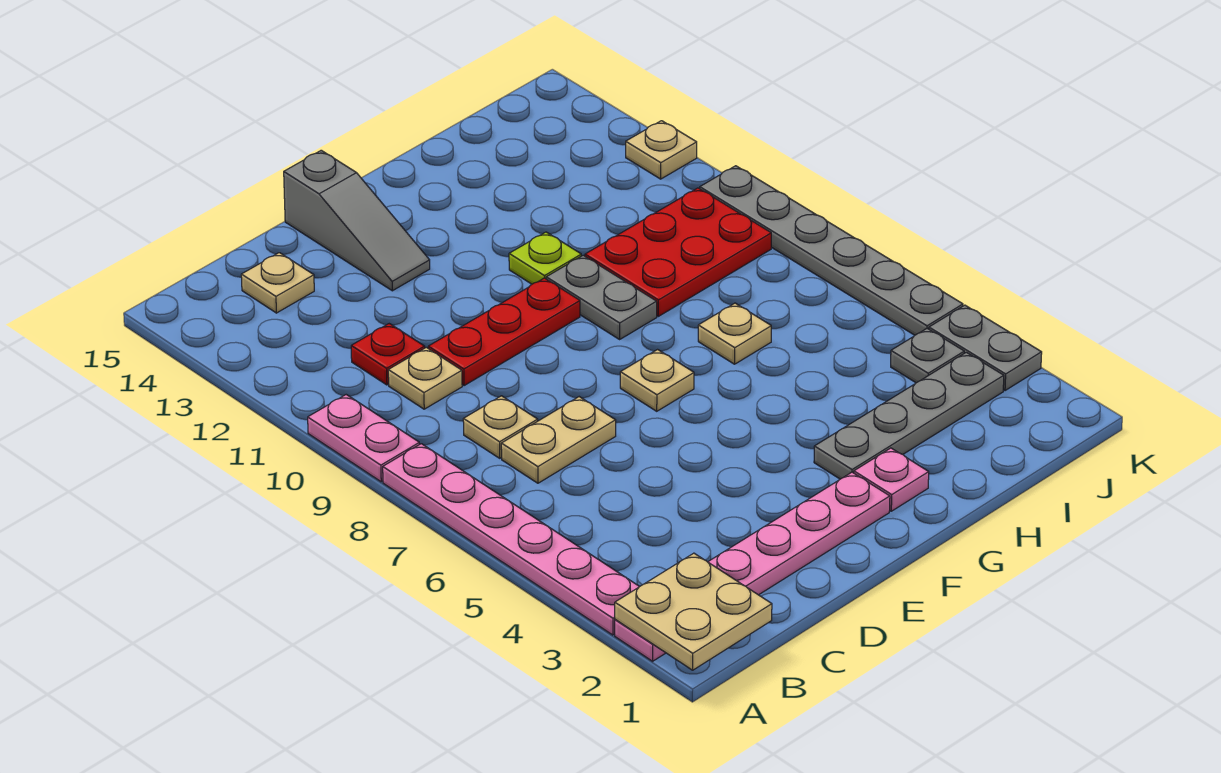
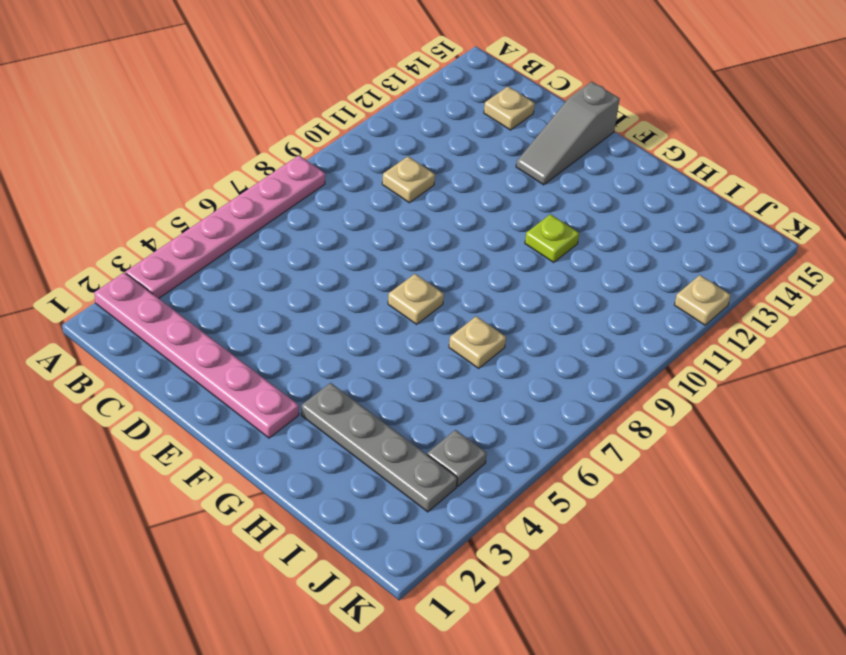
none -> pink plate A9:A10 level 1
none -> tan plate C7:D7 level 1
none -> tan plate C8 level 1

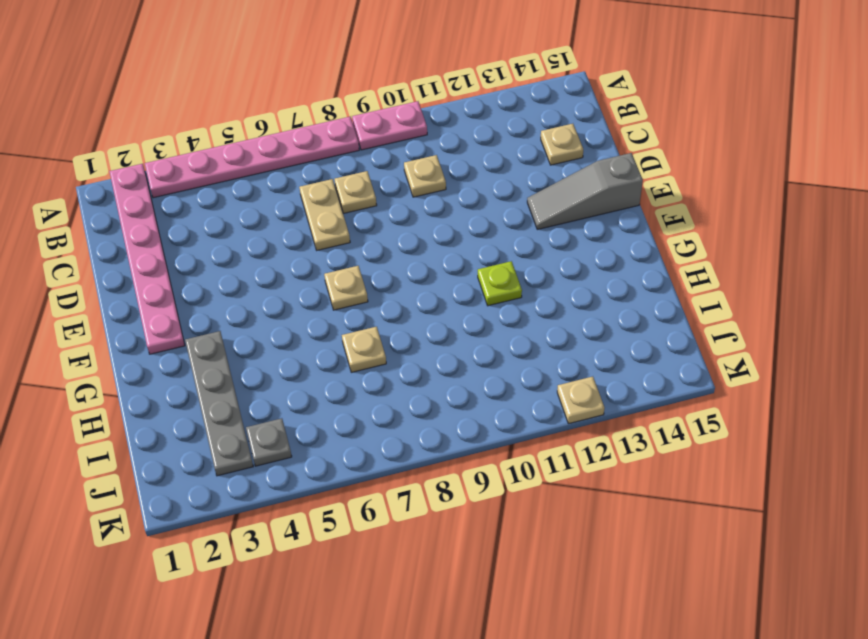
none -> red plate C11 level 1
none -> red plate D10:F10 level 1
none -> pink plate G2 level 1

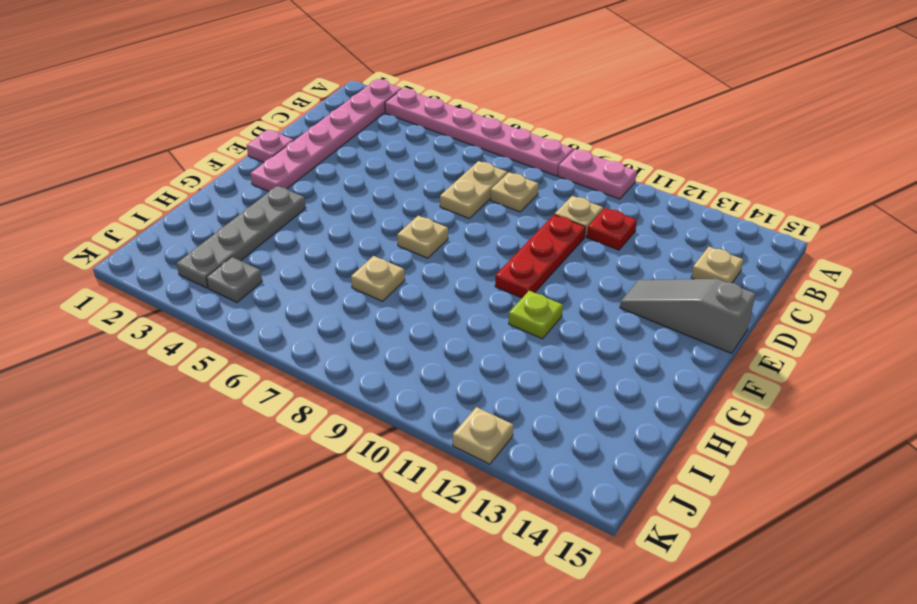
pink plate E1 level 1 -> pink plate G2 level 1
none -> grey plate G9:G10 level 1
none -> red plate H9:J10 level 1
none -> grey plate K3:K4 level 1

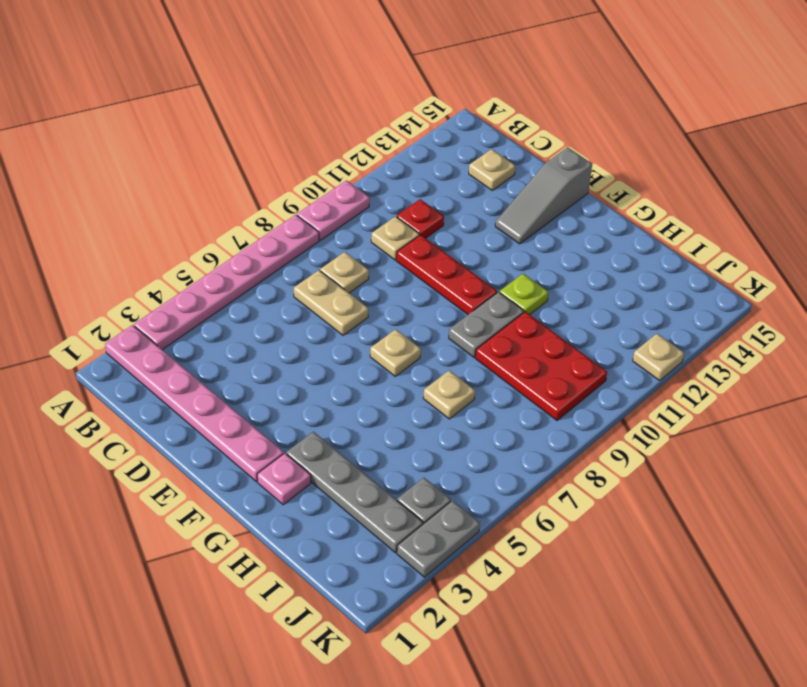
none -> grey plate K5:K10 level 1
none -> tan plate A1:B2 level 2

